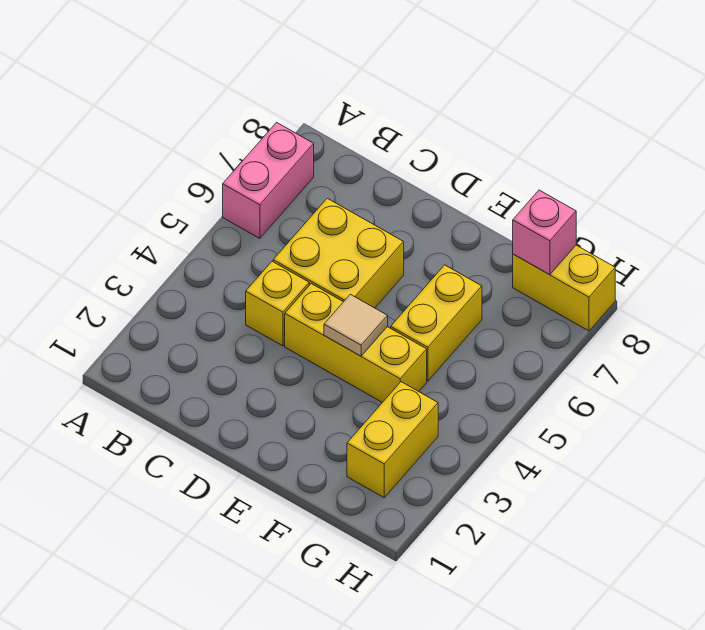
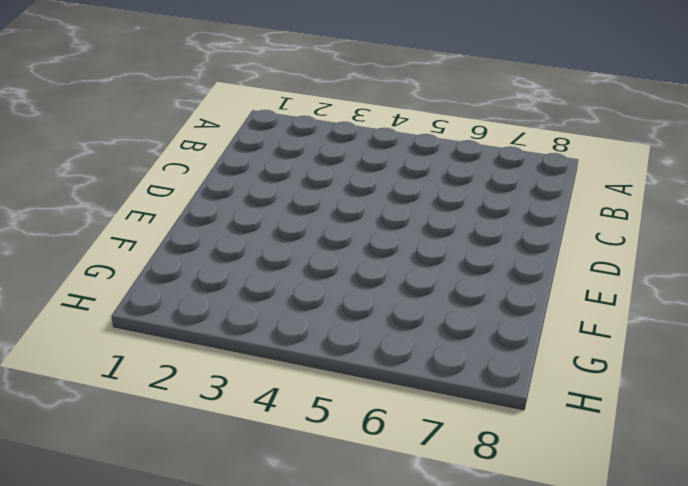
none -> pink brick A6:A7 level 1
none -> yellow brick C4 level 1

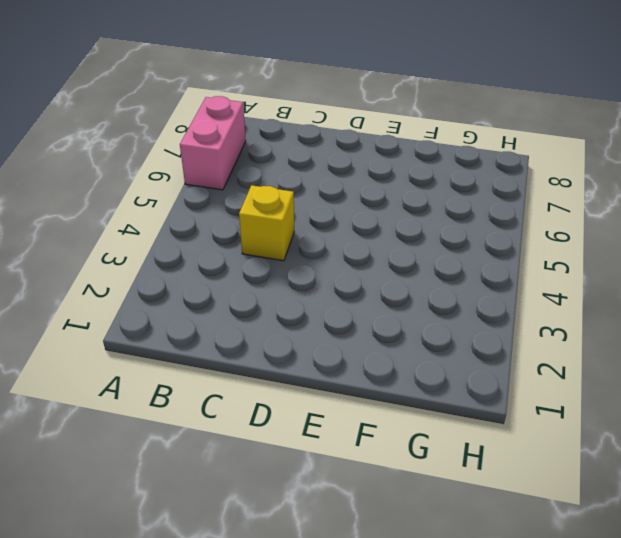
none -> yellow brick C5:D6 level 1
none -> yellow brick D4:F4 level 1

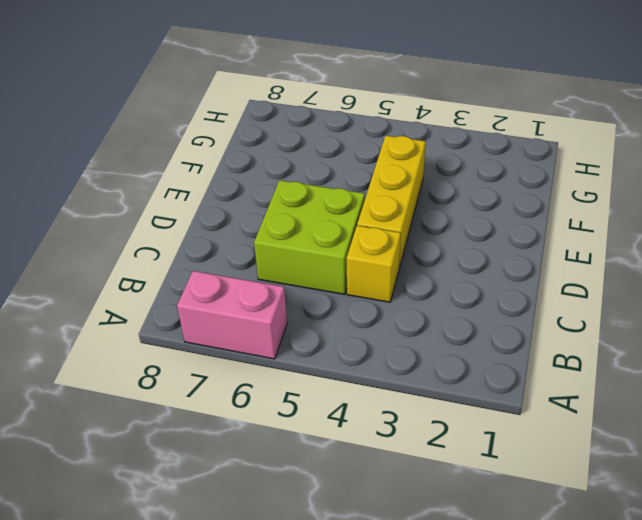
lime brick C5:D6 level 1 -> yellow brick C5:D6 level 1
none -> yellow brick F5:F6 level 1
none -> yellow brick G2:G3 level 1

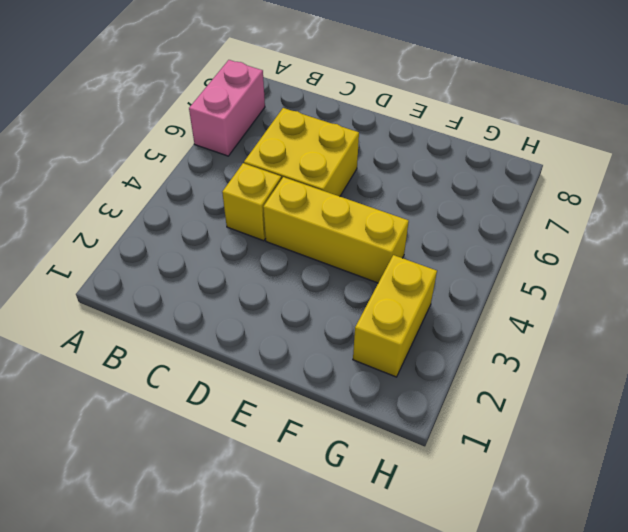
none -> yellow brick F5:F6 level 1
none -> yellow brick G8:H8 level 1

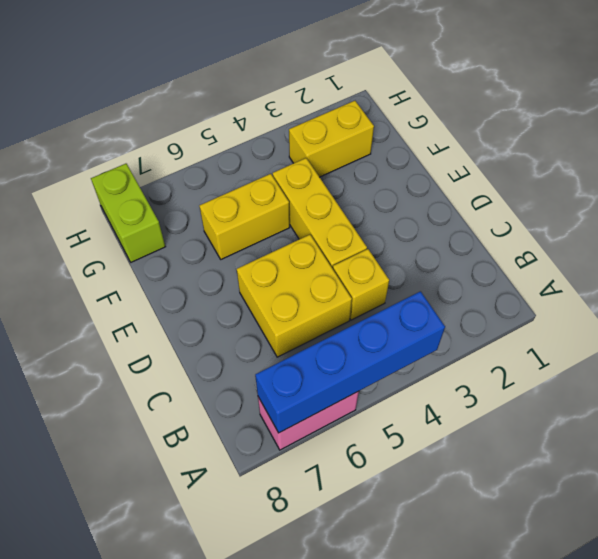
blue brick A4:A7 level 2 -> none
lime brick G8:H8 level 1 -> yellow brick G8:H8 level 1
none -> tan tile E4 level 2
none -> pink brick G8 level 2

